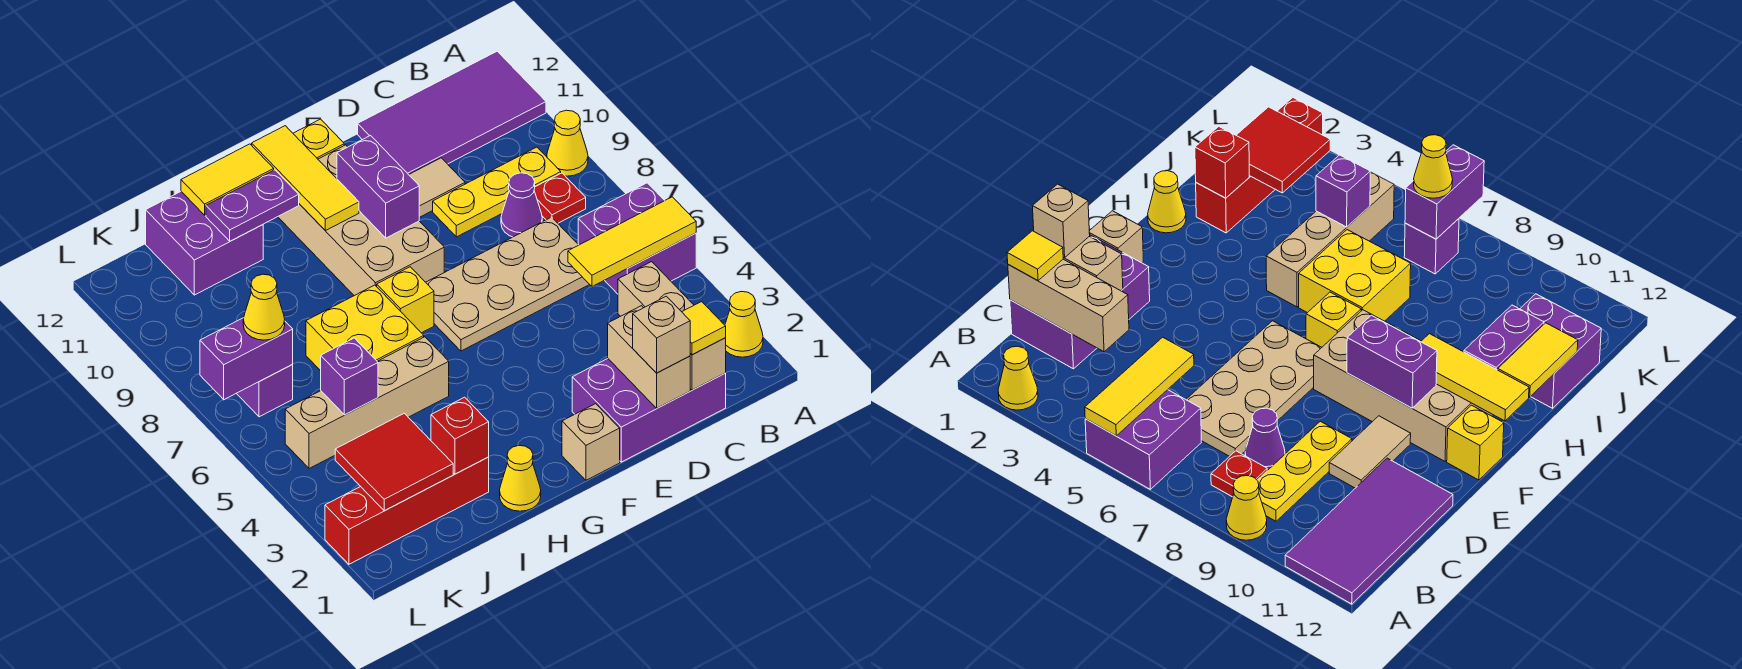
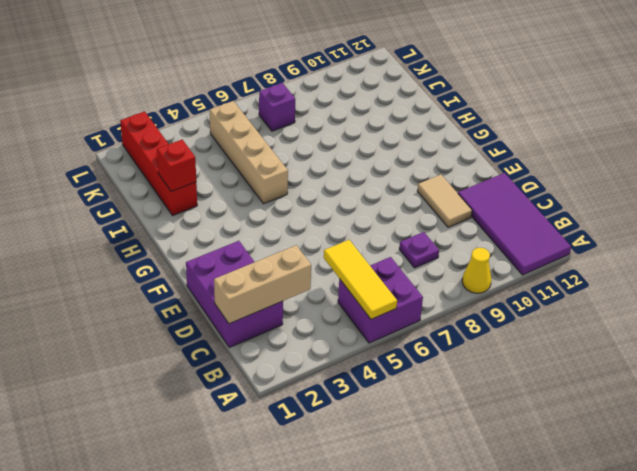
purple plate C8 level 1 -> purple cone C8 level 1
none -> yellow cone A2 level 1
none -> red plate B8 level 1
none -> yellow plate B9:D9 level 1
none -> tan plate C6:F7 level 1

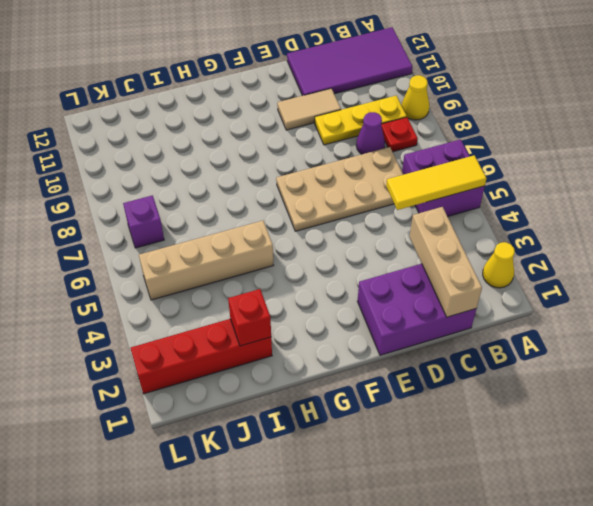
none -> tan brick F1 level 1
none -> tan brick F8:G11 level 1
none -> yellow brick F12 level 1
none -> yellow brick G7 level 1

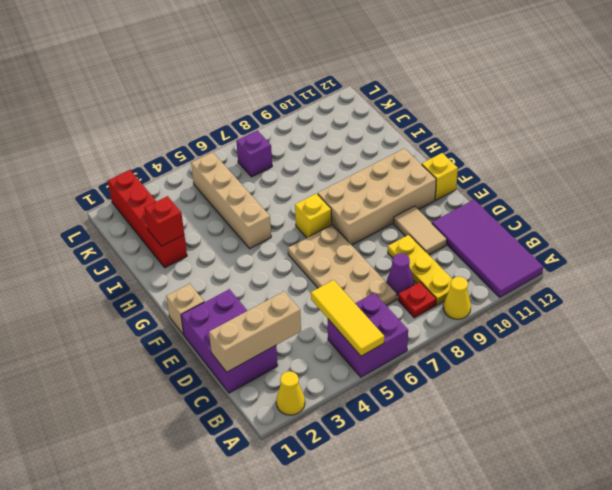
none -> yellow cone H1 level 1
none -> yellow brick H6:I7 level 1
none -> purple brick I11:J12 level 1
none -> tan brick D1:D2 level 2

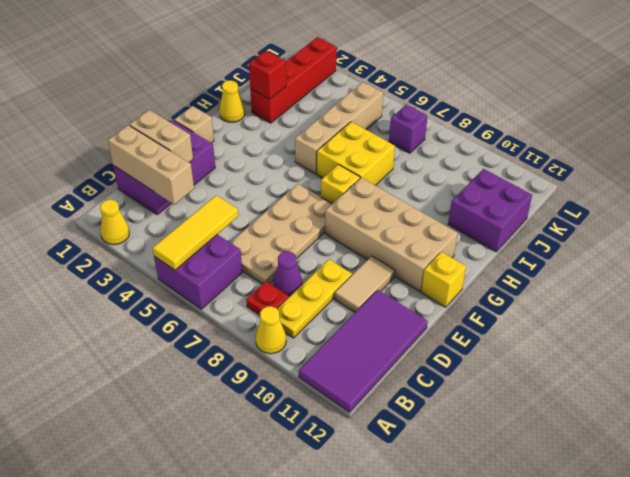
none -> purple brick F9:F10 level 2
none -> yellow tile G10:G12 level 2
none -> purple plate H11:I11 level 2
none -> yellow tile H12:I12 level 2

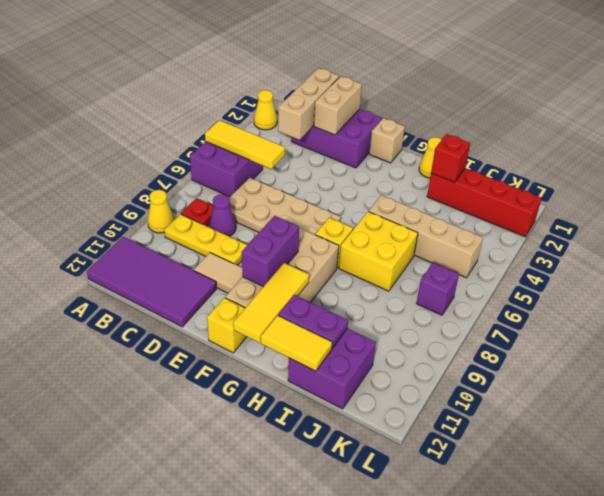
none -> red tile J2:K3 level 2
none -> purple brick J5 level 2
none -> purple brick K7:L7 level 2
none -> yellow tile C1 level 3

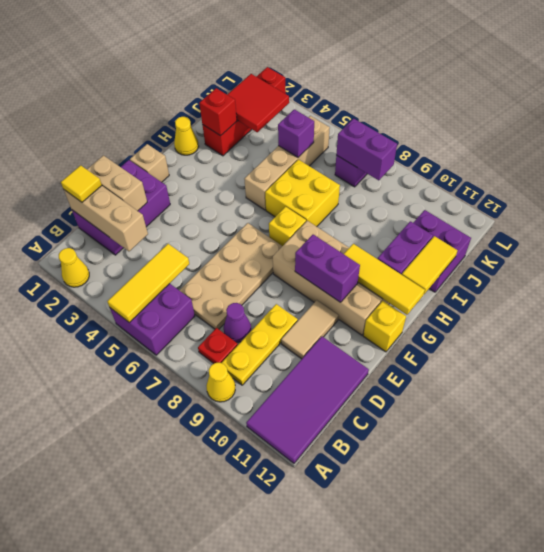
purple brick K7:K8 level 2 -> purple brick K7:L7 level 2
none -> tan brick D1 level 3
none -> yellow cone K7 level 3

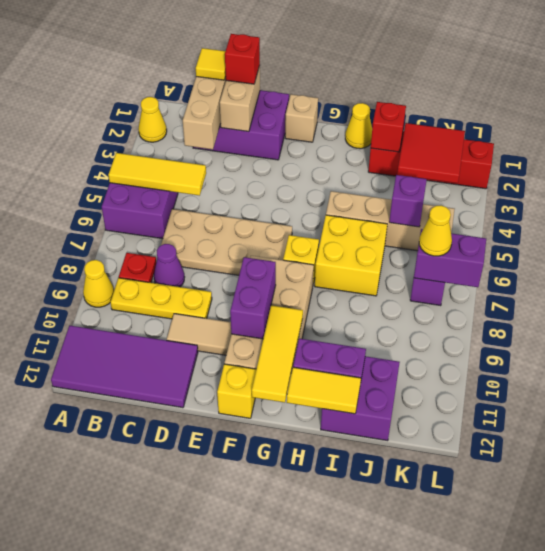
red brick D1 level 3 -> tan brick D1 level 3

